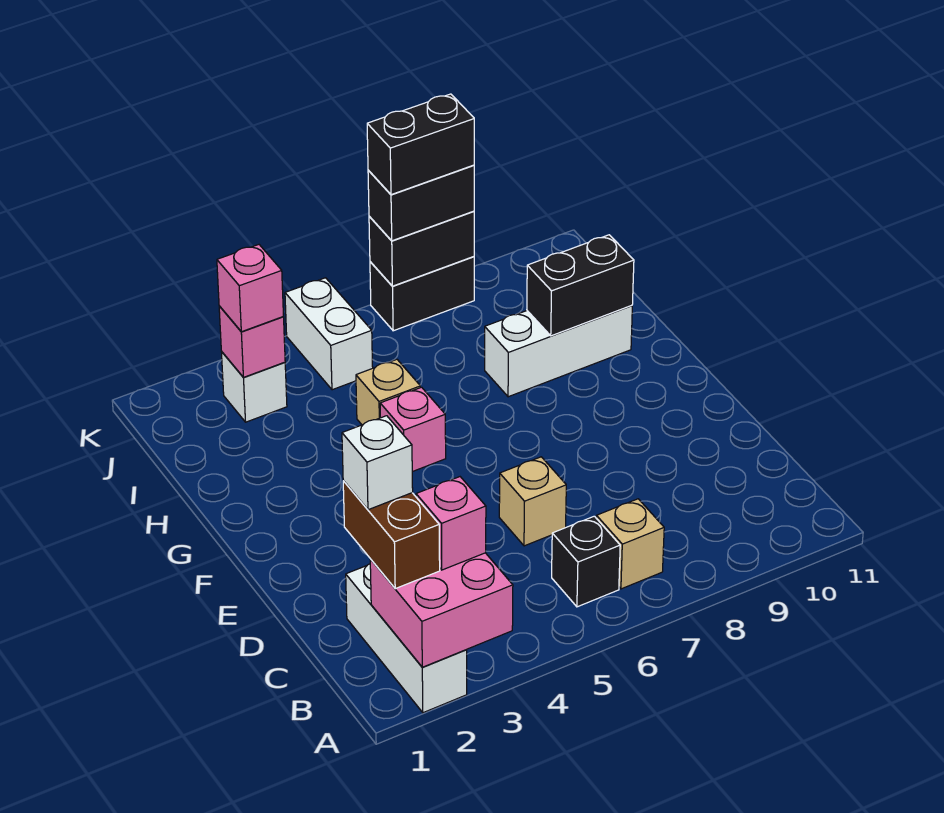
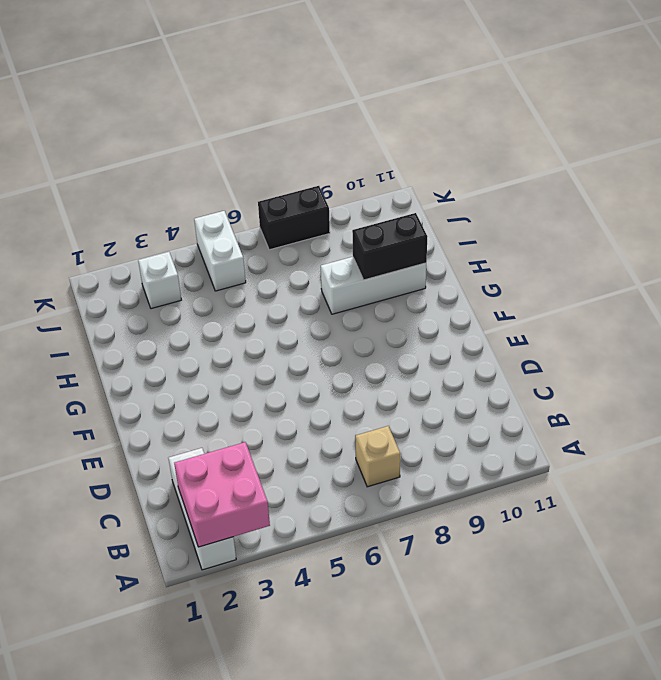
none -> black brick B6 level 1
none -> tan brick D6 level 1
none -> pink brick G5 level 1

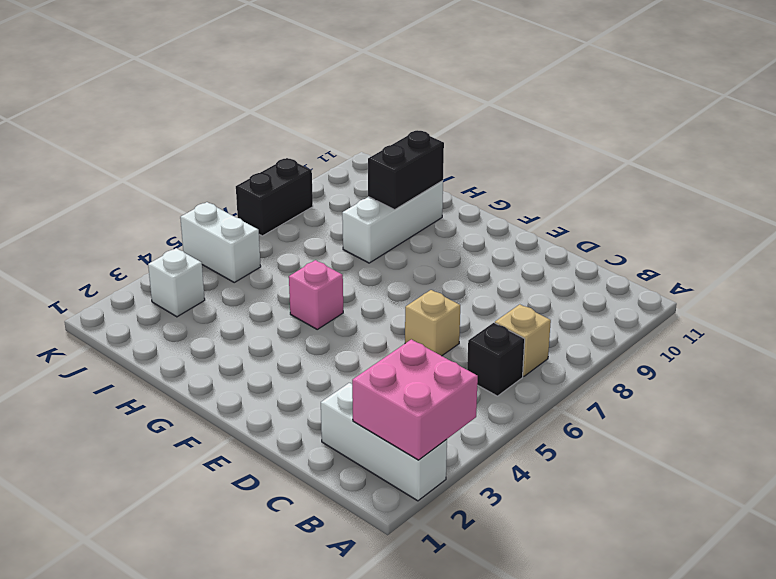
none -> tan brick H5 level 1
none -> pink brick J3 level 2
none -> black brick K7:K8 level 2

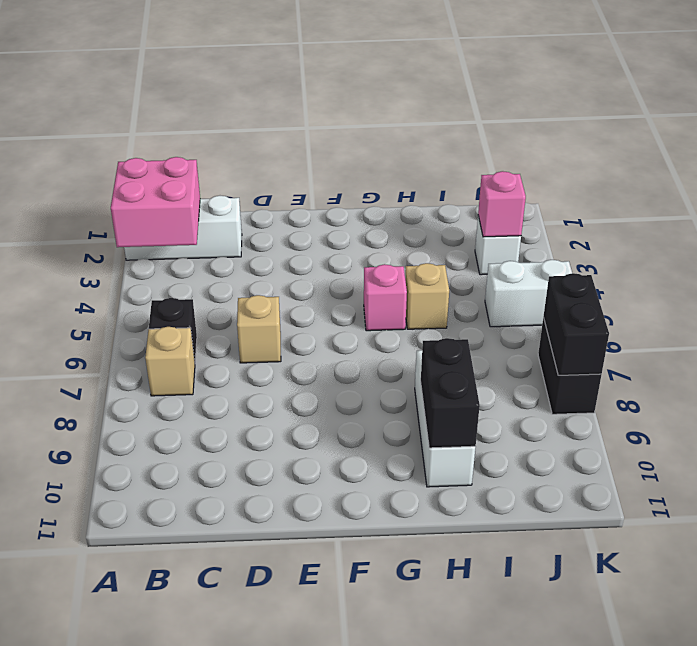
none -> brown brick B2:C2 level 3
none -> pink brick B3 level 3
none -> pink brick J3 level 3

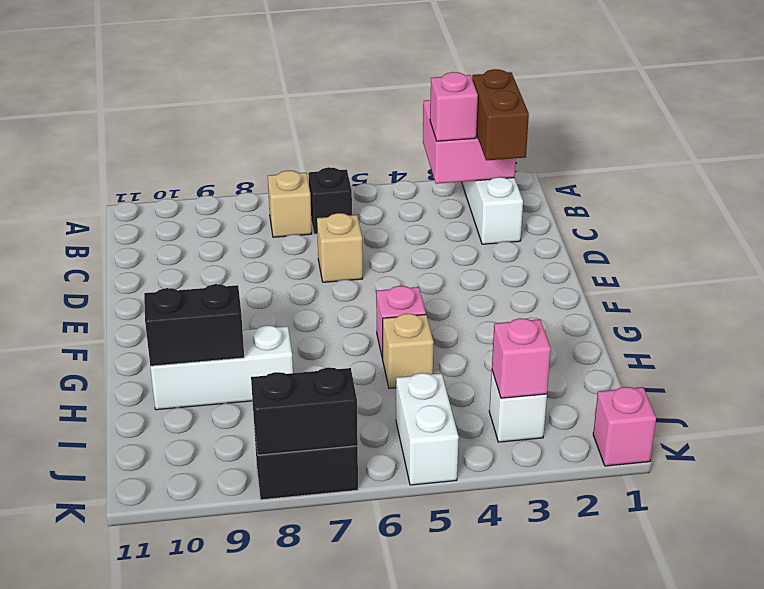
pink brick K1 level 1 -> pink brick J3 level 3
none -> black brick K7:K8 level 3
none -> white brick C2 level 4
none -> black brick K7:K8 level 4

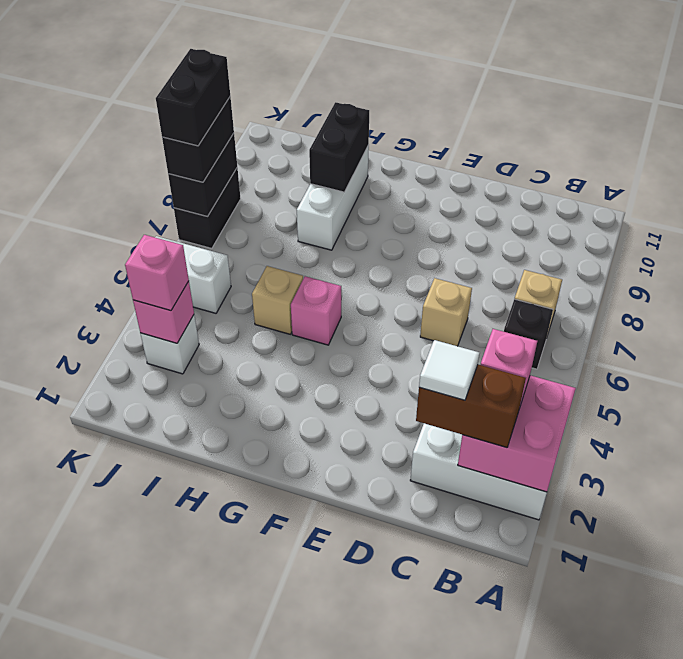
white tile C2 level 4 -> white brick C2 level 4

